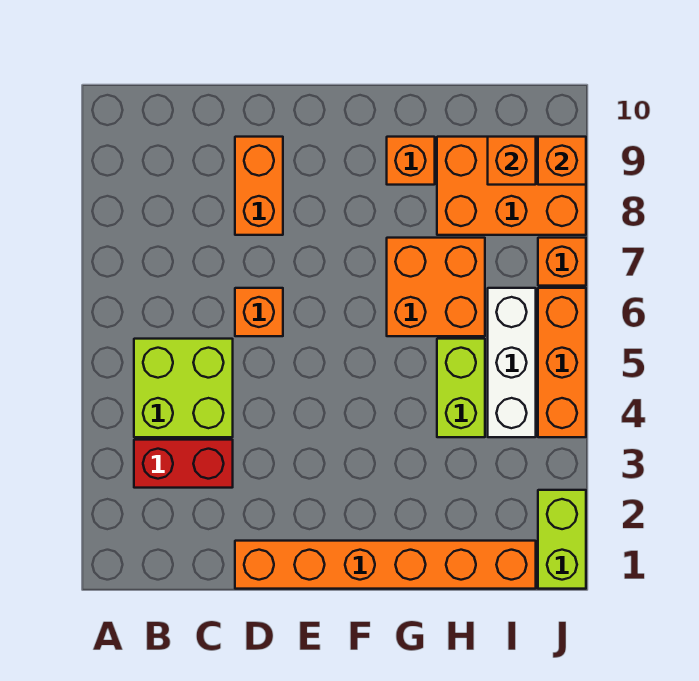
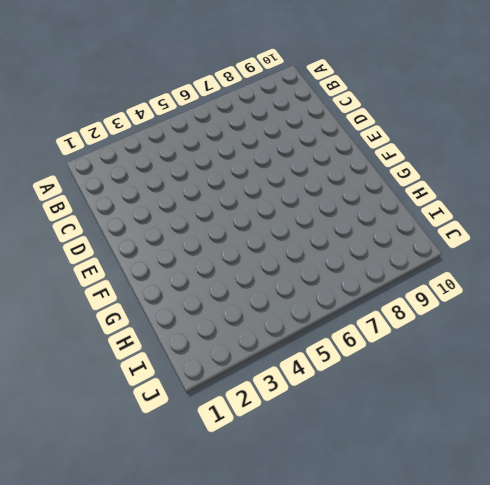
none -> red brick B3:C3 level 1
none -> lime brick B4:C5 level 1
none -> orange brick D1:I1 level 1

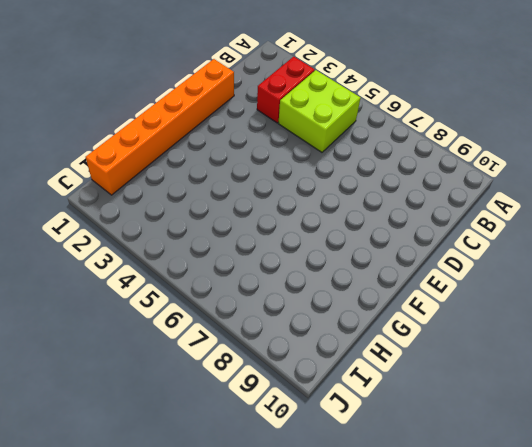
none -> orange brick D6 level 1
none -> orange brick D8:D9 level 1
none -> orange brick G6:H7 level 1

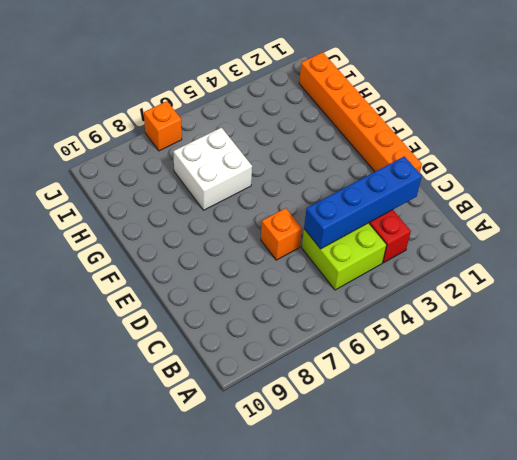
blue brick C2:C5 level 2 -> none
white brick G6:H7 level 1 -> orange brick G6:H7 level 1
none -> orange brick D8:D9 level 1
none -> orange brick G9 level 1
none -> lime brick H4:H5 level 1

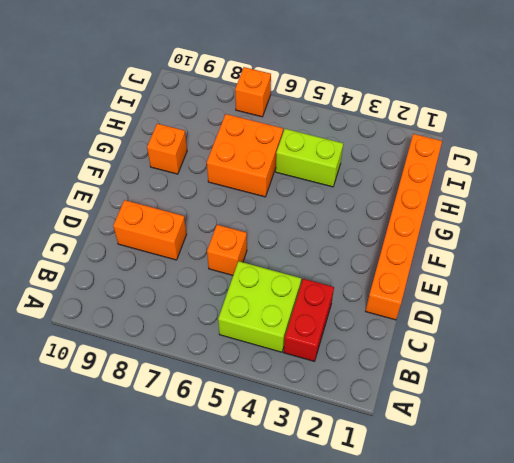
none -> orange brick H8:J9 level 1
none -> white brick I4:I6 level 1
none -> lime brick J1:J2 level 1

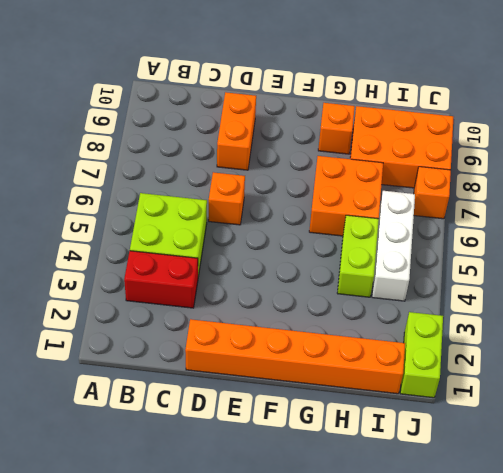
none -> orange brick J4:J6 level 1
none -> orange brick I9 level 2
none -> orange brick J9 level 2

